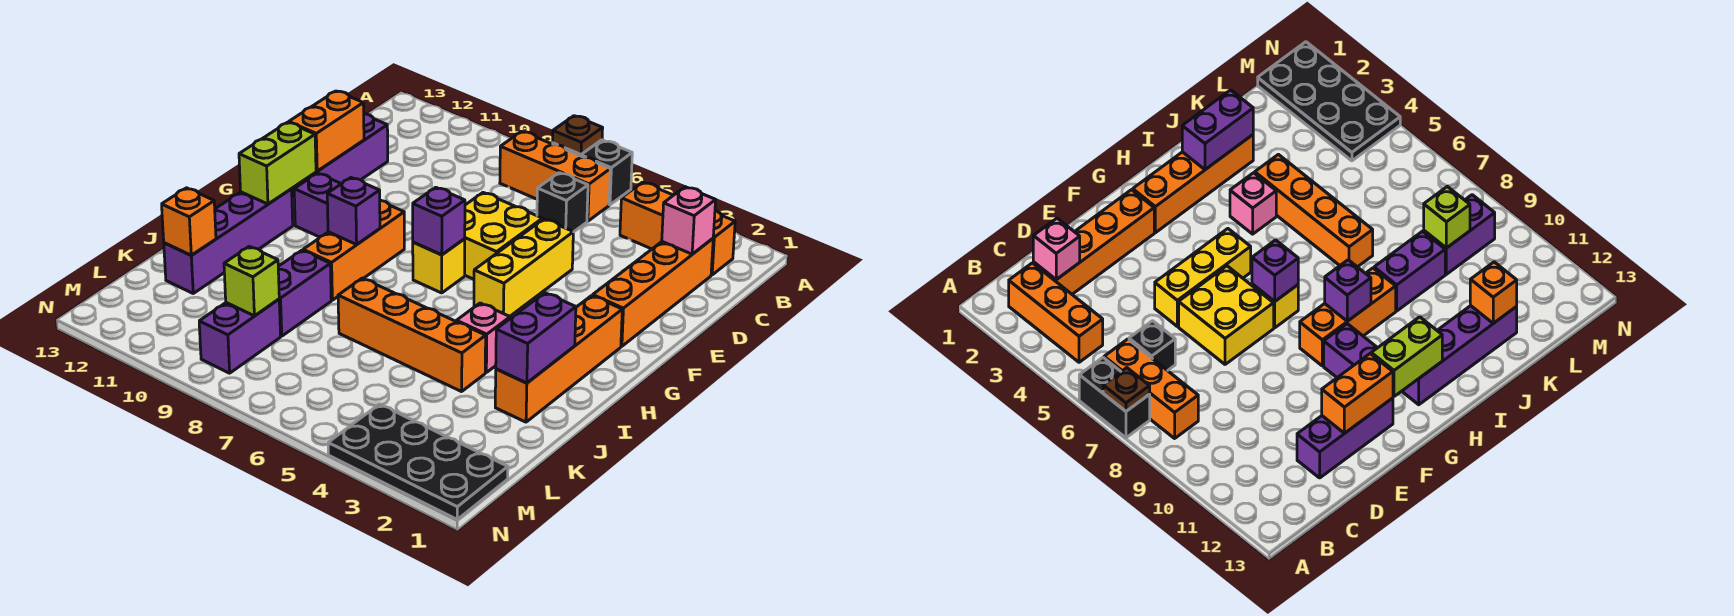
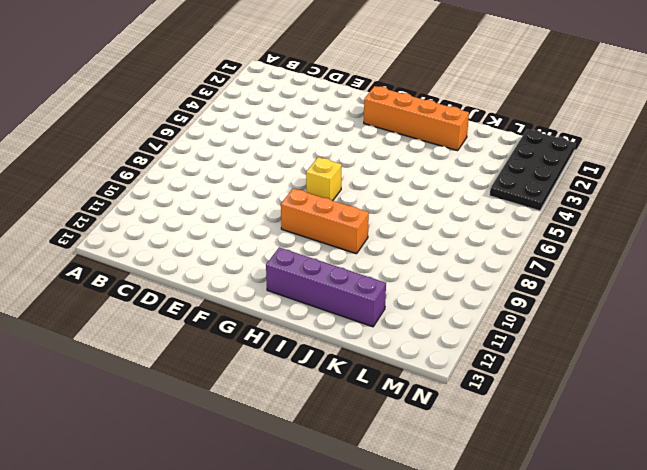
none -> black brick A6:A7 level 1
none -> orange brick B2:B4 level 1
none -> orange brick B6:B8 level 1

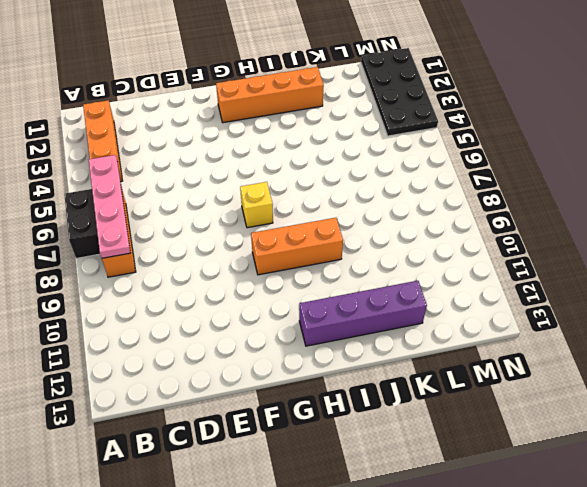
pink plate B5:B8 level 2 -> none
none -> orange brick C2:F2 level 1
none -> black brick C6 level 1
none -> purple brick D12:F12 level 1

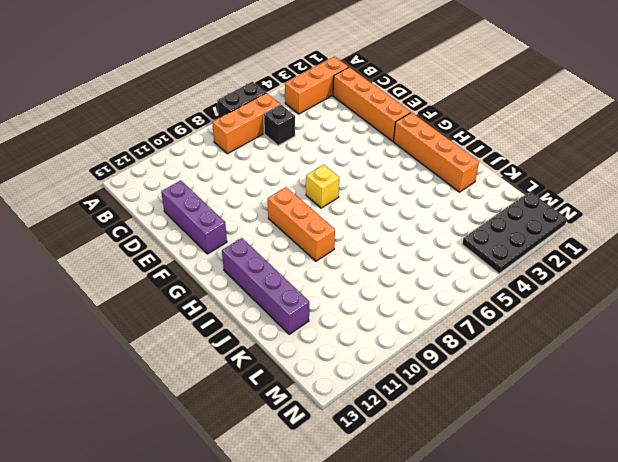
none -> yellow brick E5:G5 level 1
none -> yellow brick E6:F7 level 1
none -> purple brick G10:G11 level 1

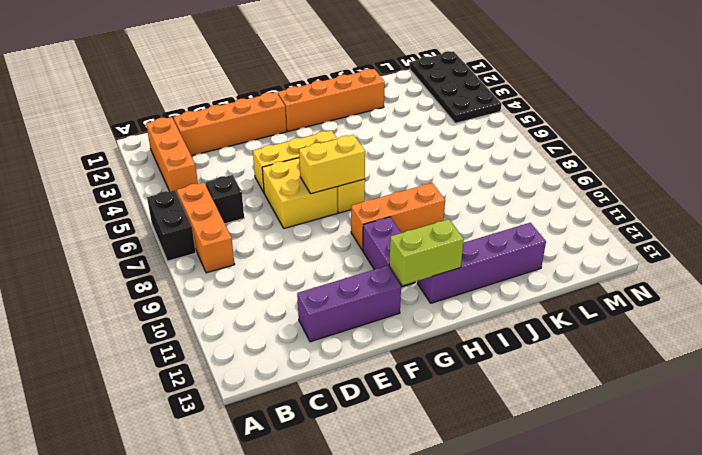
yellow brick F7:G7 level 2 -> purple brick G7 level 2
none -> pink brick I4 level 1
none -> orange brick J4:J7 level 1
none -> purple brick J9:K9 level 1

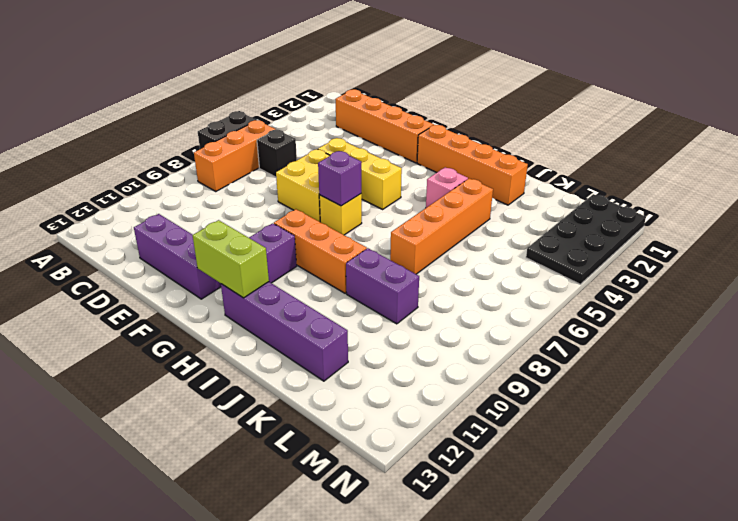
none -> orange brick B2:B4 level 1
none -> purple brick L9:M9 level 1
none -> brown plate A7 level 2

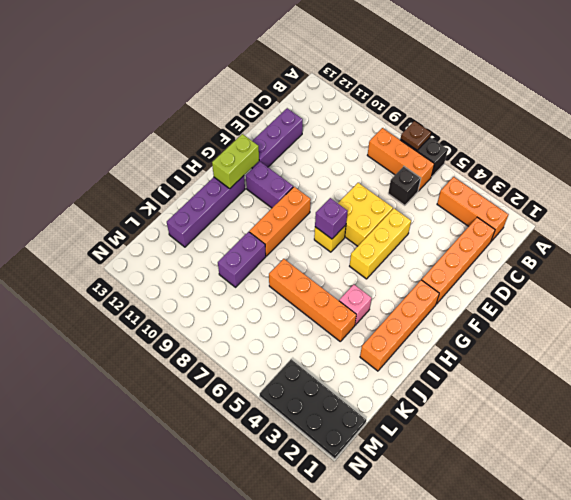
none -> purple brick L9:M9 level 1
none -> pink brick C2 level 2
none -> orange brick E12:F12 level 2

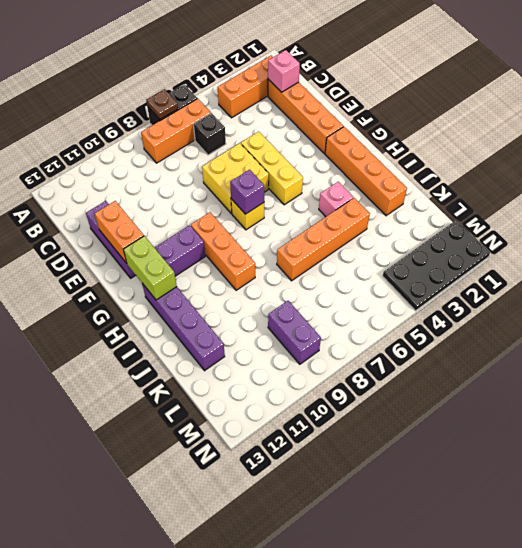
none -> purple brick J9:K9 level 1
none -> purple brick H9 level 2
none -> purple brick I2:J2 level 2

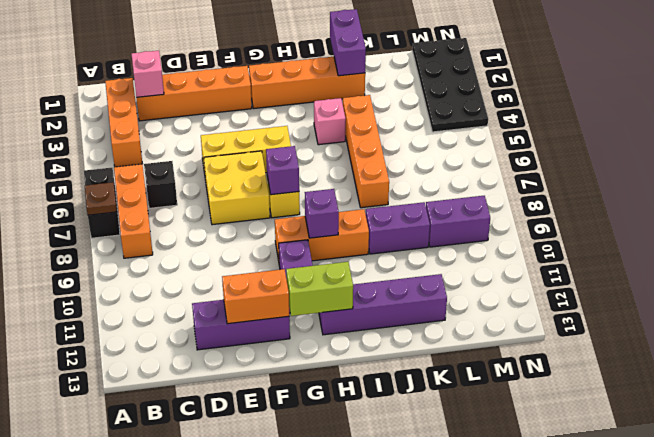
purple brick J1:J2 level 2 -> purple brick I2:J2 level 2
none -> orange brick K12 level 2
none -> lime brick L9 level 2

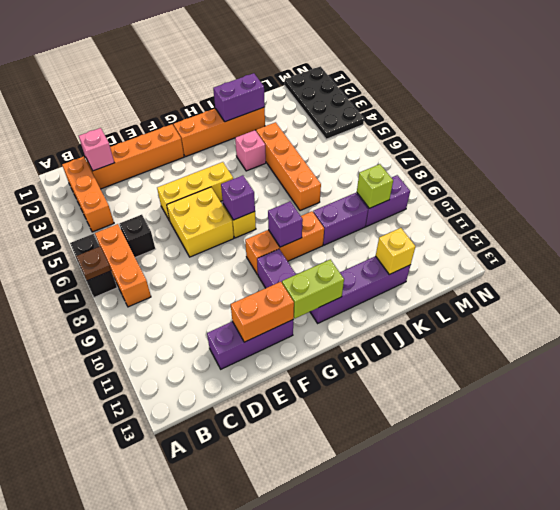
yellow brick K12 level 2 -> orange brick K12 level 2

